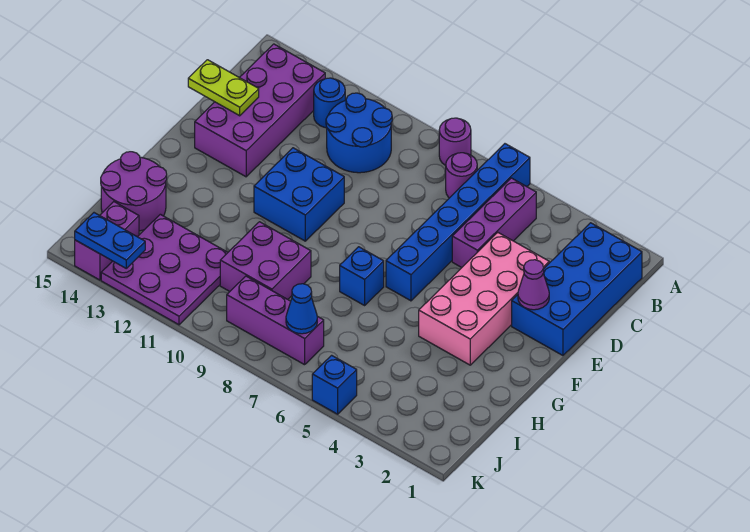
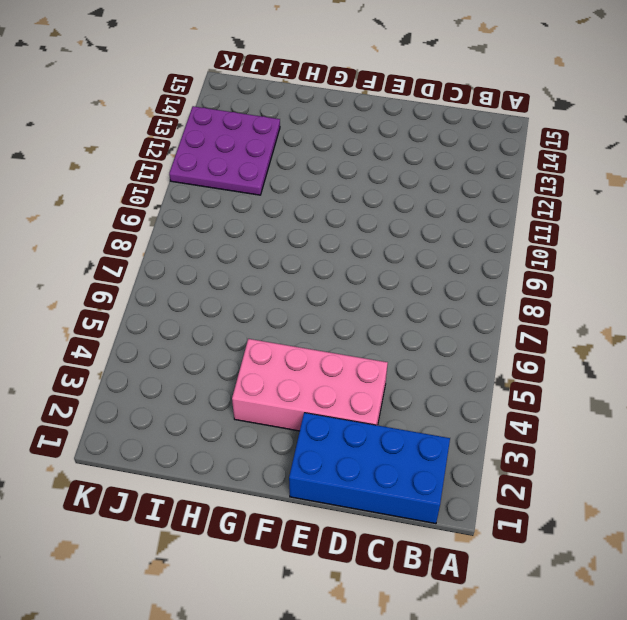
none -> blue brick A6:F6 level 1
none -> purple round brick A8 level 1
none -> purple brick B5:D5 level 1

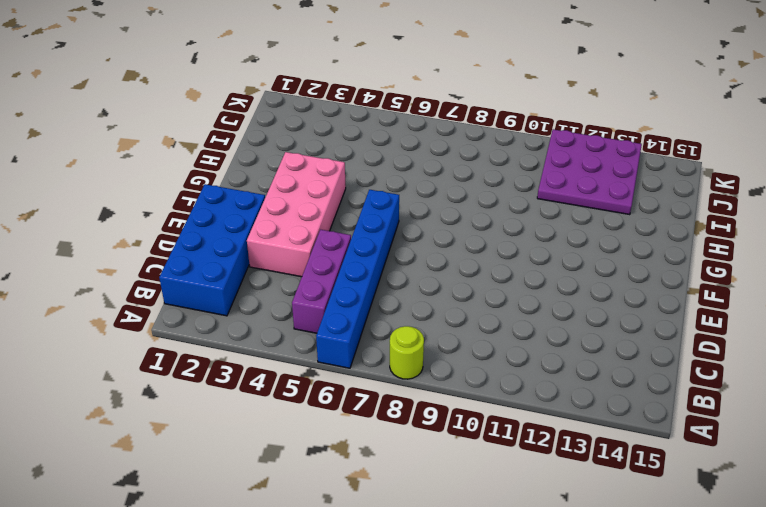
lime round brick A8 level 1 -> purple round brick A8 level 1
none -> purple round brick B7 level 1
none -> blue round brick B10:C11 level 1
none -> blue round brick B12 level 1

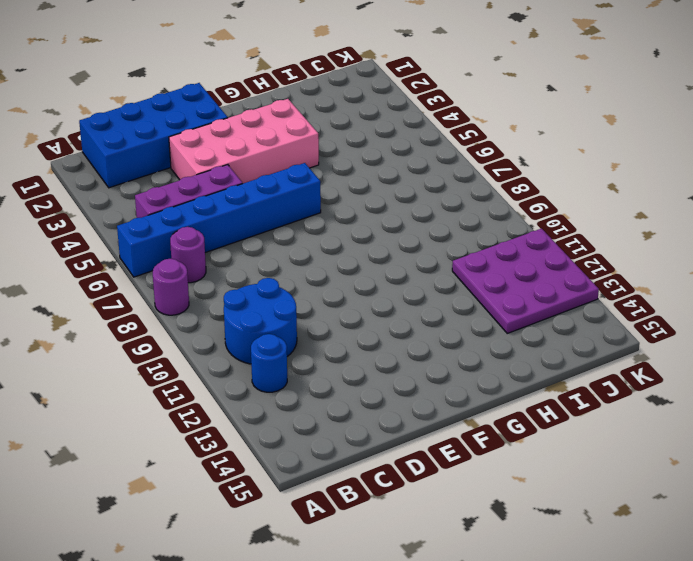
none -> purple brick B13:E14 level 1
none -> blue brick E10:F11 level 1
none -> blue brick G7 level 1

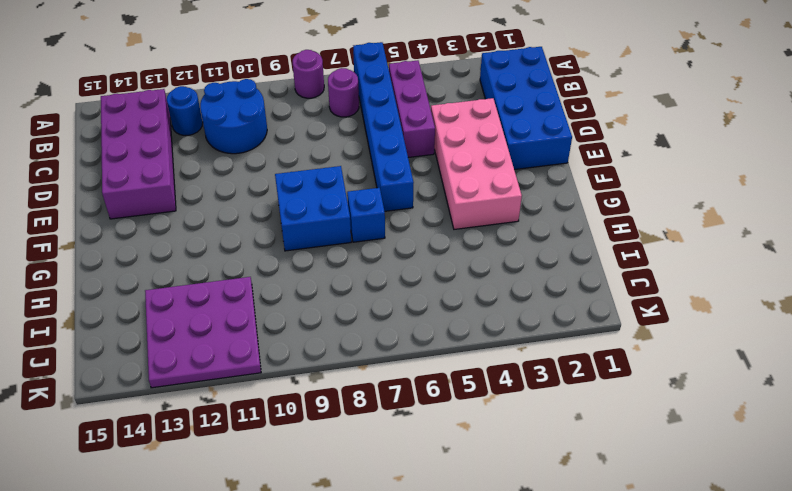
blue brick F8:G9 level 1 -> blue brick E10:F11 level 1
none -> purple brick H9:I10 level 1
none -> purple round brick H14:I15 level 1
none -> purple brick J7:J9 level 1

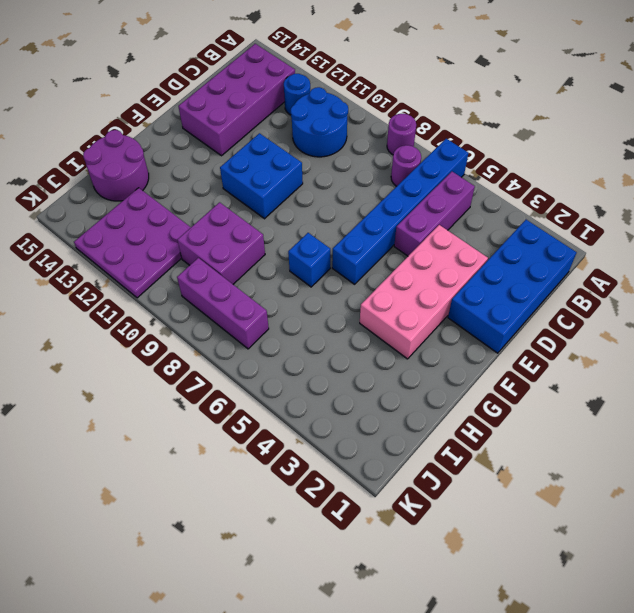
none -> purple brick J14:K14 level 1
none -> blue brick K5 level 1
none -> lime plate D14:D15 level 2

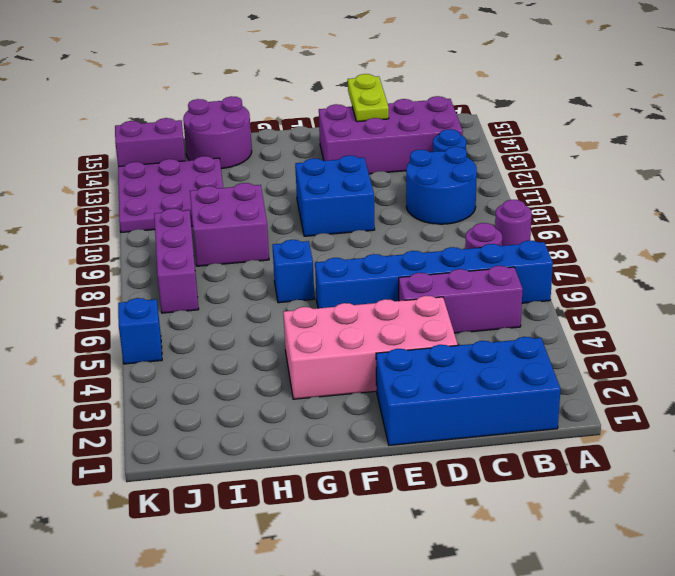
none -> purple cone E2 level 2
none -> blue cone J7 level 2
none -> blue plate K13:K14 level 2

